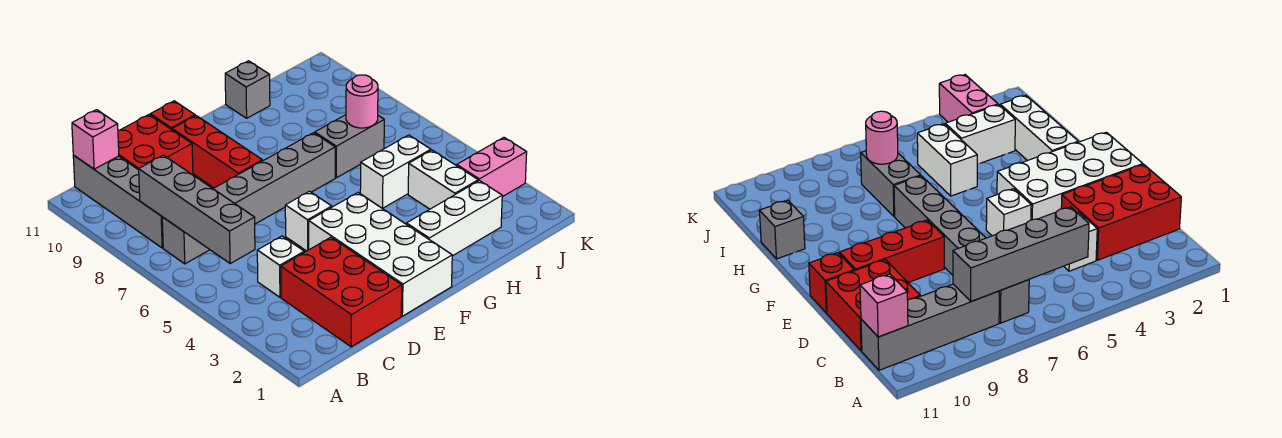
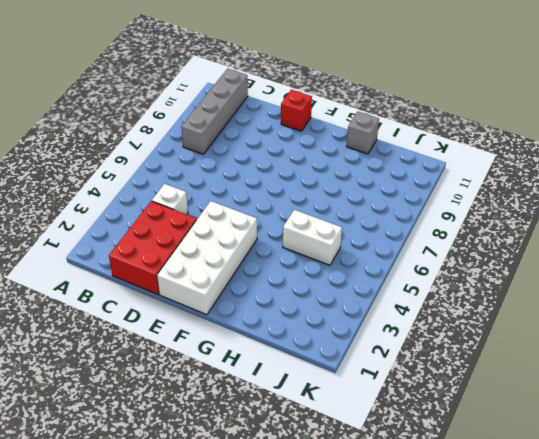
none -> grey brick B7:G7 level 1
none -> red brick C10:D11 level 1
none -> white brick E5 level 1

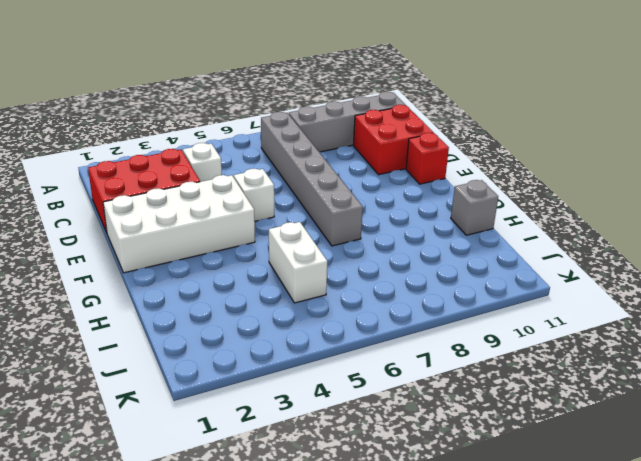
none -> red brick E8:E10 level 1
none -> white brick G2:I2 level 1
none -> grey brick H7:I7 level 1

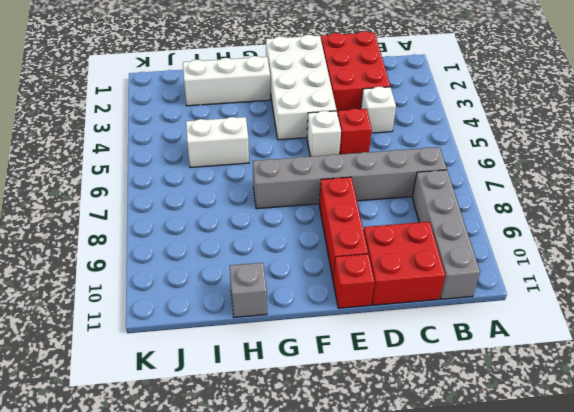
red brick D5 level 1 -> none
none -> grey brick H7:I7 level 1
none -> white brick I3:I4 level 1
none -> pink brick J3:K3 level 1

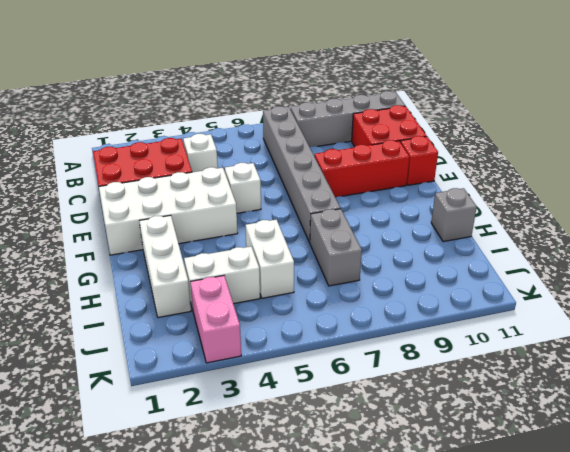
none -> grey brick B5:B8 level 2
none -> pink brick B11 level 2
none -> pink round brick I7 level 2

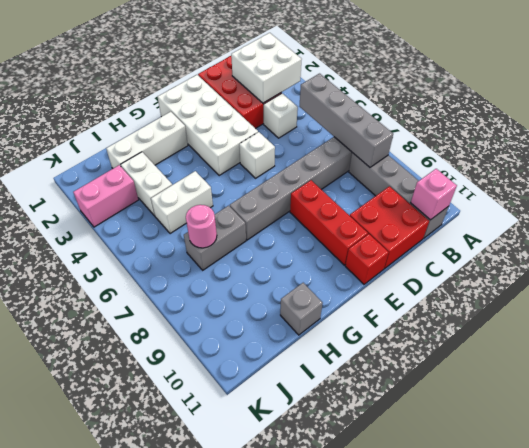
white brick B2:C3 level 2 -> none

